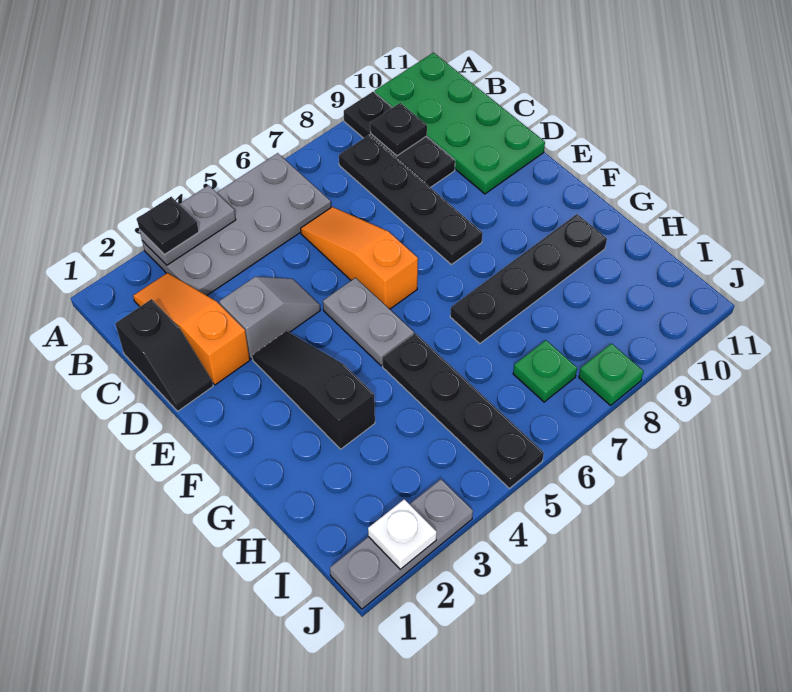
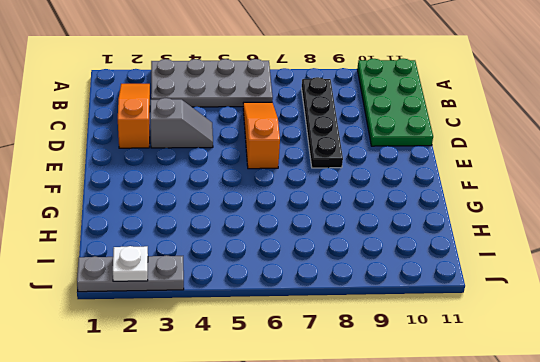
none -> black plate A9:C9 level 1
none -> black slope C1:D1 level 1 top C
none -> black slope E3:G3 level 1 top G

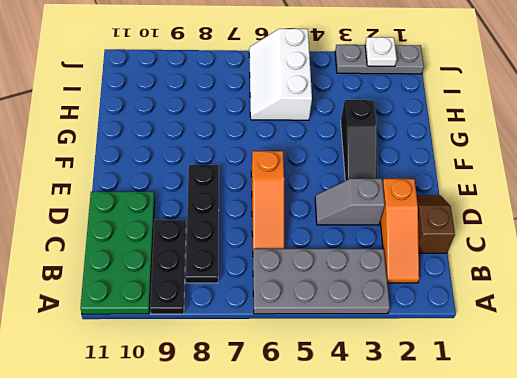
brown slope C1:D1 level 1 top C -> black slope C1:D1 level 1 top C
white slope H5:J6 level 1 top 5 -> black plate G5:J5 level 1
none -> grey plate E5:F5 level 1
none -> black plate G7:G10 level 1
none -> green plate I7 level 1

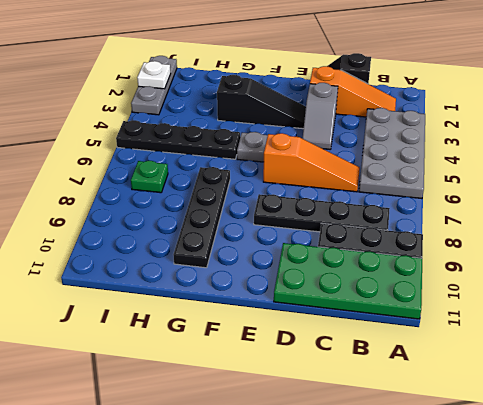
none -> green plate J8 level 1
none -> grey plate A3:A4 level 2
none -> black plate B9 level 2

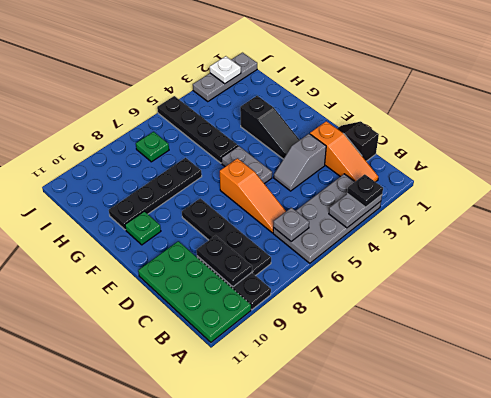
grey plate B6 level 2 -> none
black plate B9:C9 level 2 -> black plate B9 level 2
green plate F10 level 1 -> green plate J8 level 1

